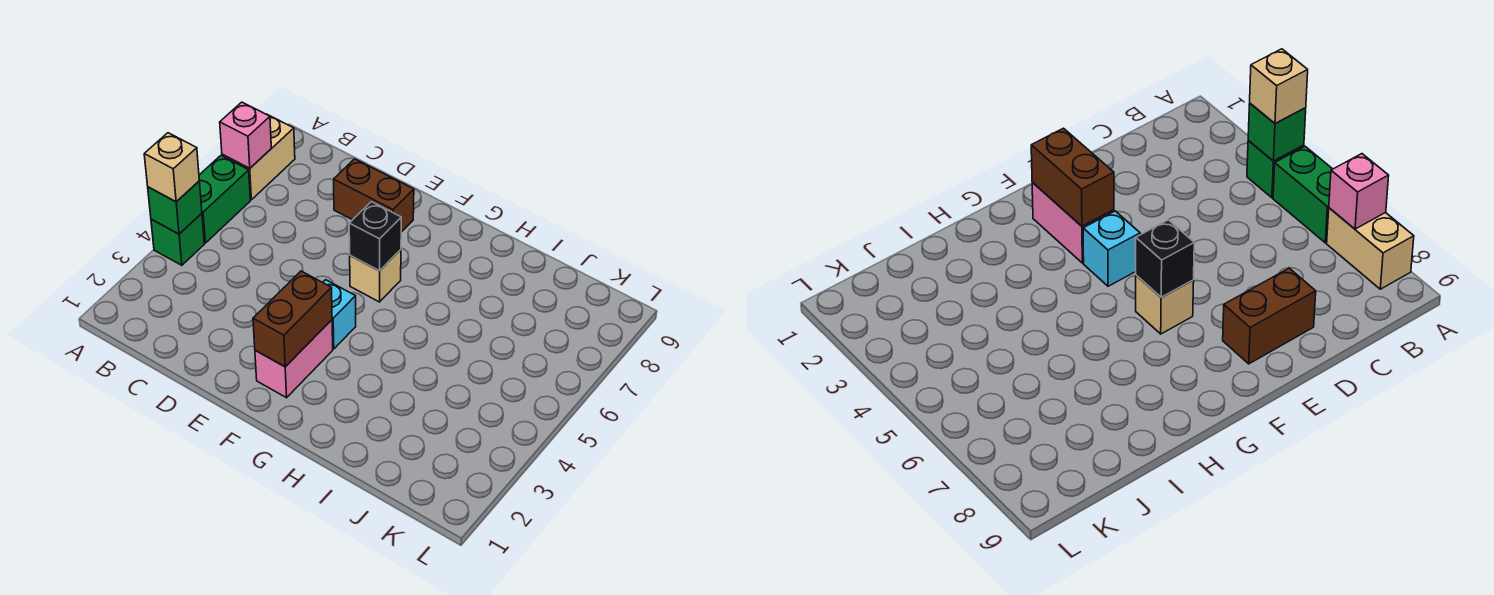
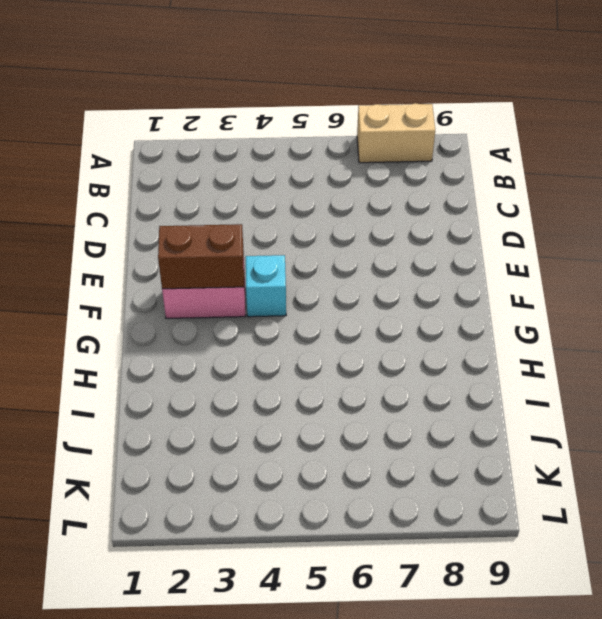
none -> green brick A4 level 1
none -> green brick A5:A6 level 1
none -> brown brick D8:E8 level 1

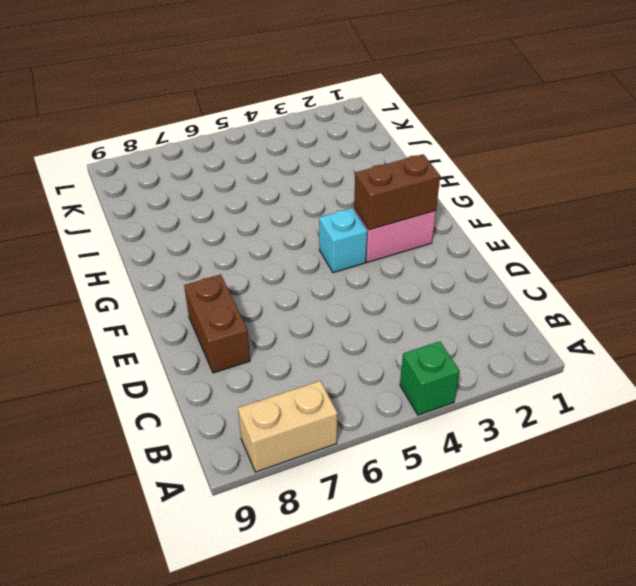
none -> green brick A5:A6 level 1
none -> tan brick F6 level 1
none -> green brick A4 level 2

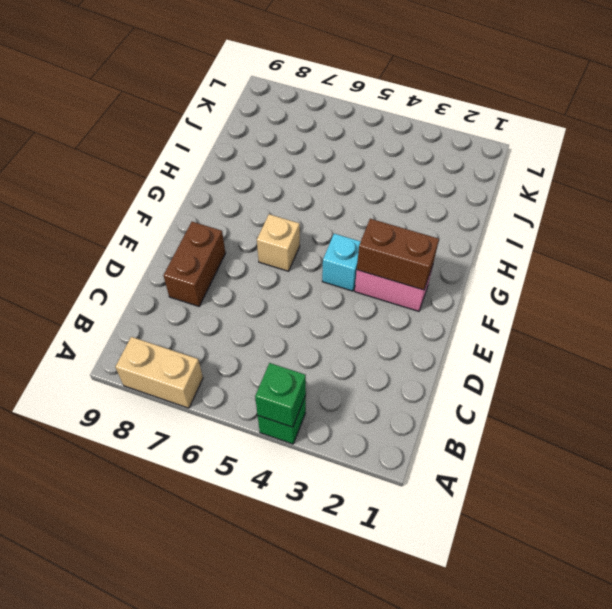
none -> green brick A5:A6 level 1
none -> pink brick A7 level 2
none -> black brick F6 level 2

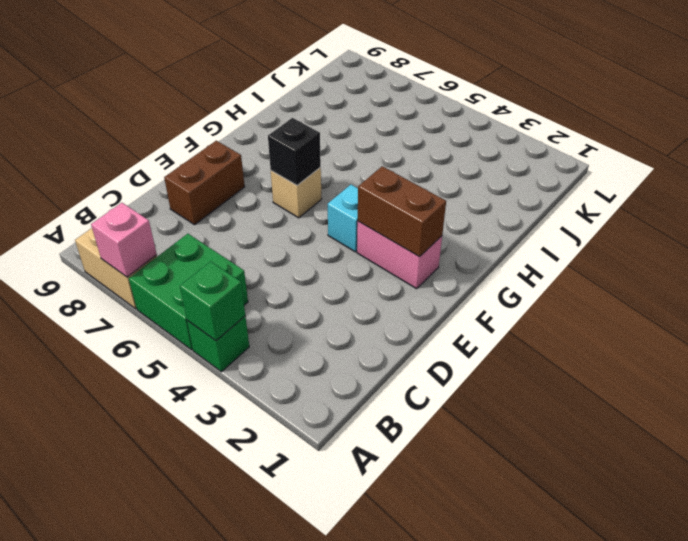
green brick A5:B6 level 1 -> green brick A5:A6 level 1
none -> tan brick A4 level 3

